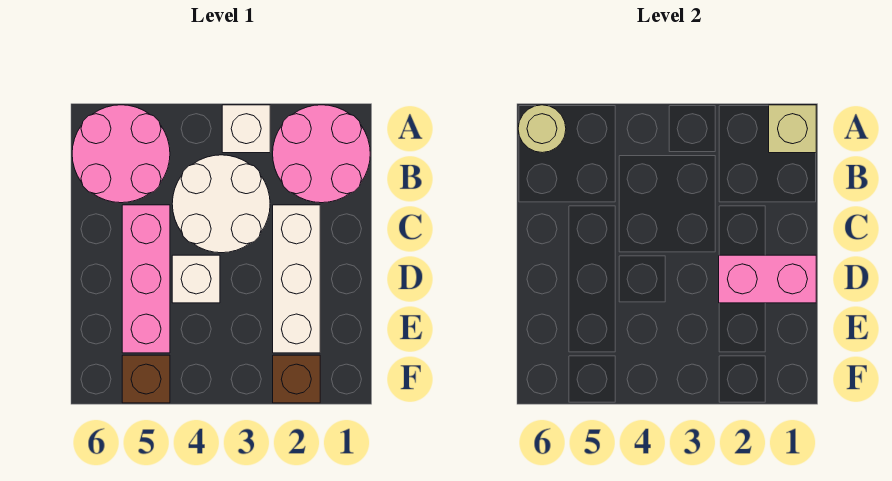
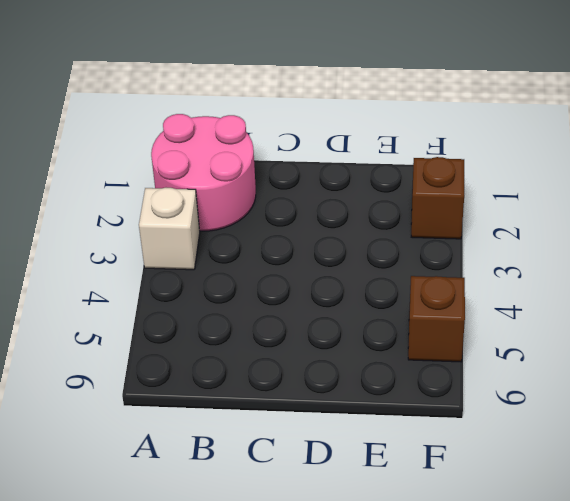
none -> pink round brick A5:B6 level 1
none -> white round brick B3:C4 level 1
none -> white brick C2:E2 level 1

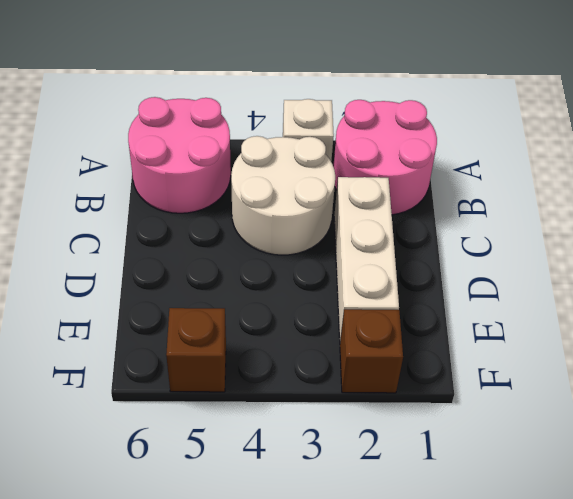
none -> pink brick C5:E5 level 1
none -> white brick D4 level 1
none -> tan brick A1 level 2

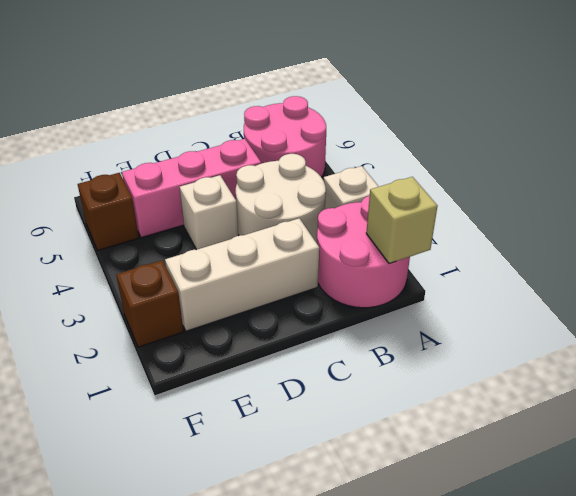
none -> tan round brick A6 level 2
none -> pink brick D1:D2 level 2

